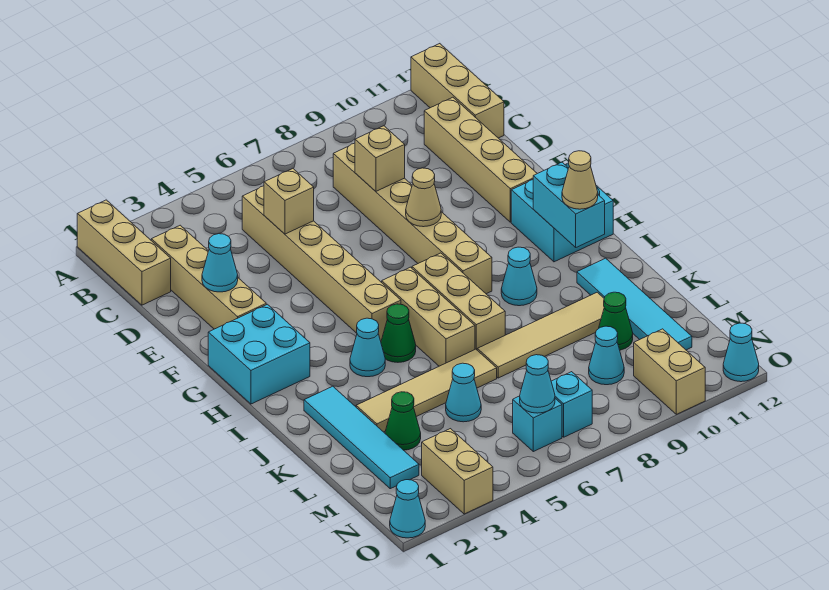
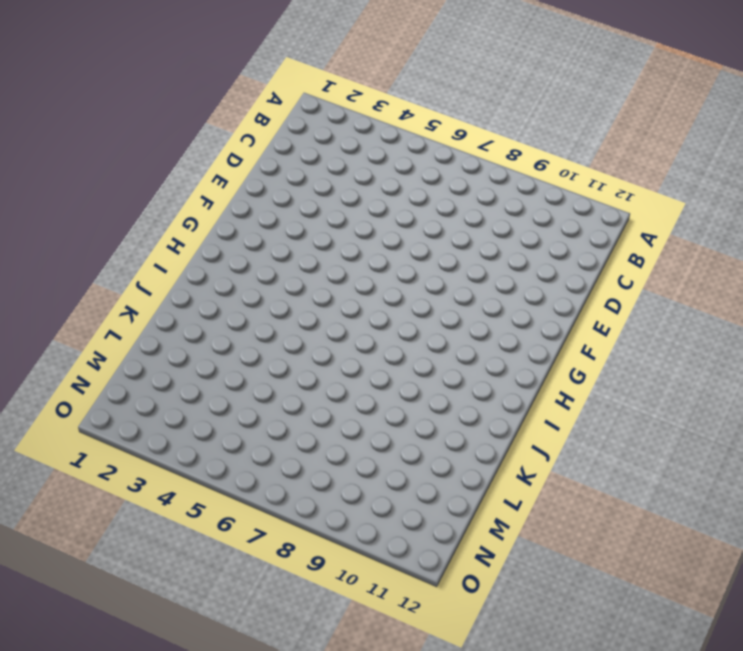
none -> tan brick A1:C1 level 1
none -> tan brick A12:C12 level 1
none -> tan brick C2:F2 level 1
none -> tan brick C5:H5 level 1

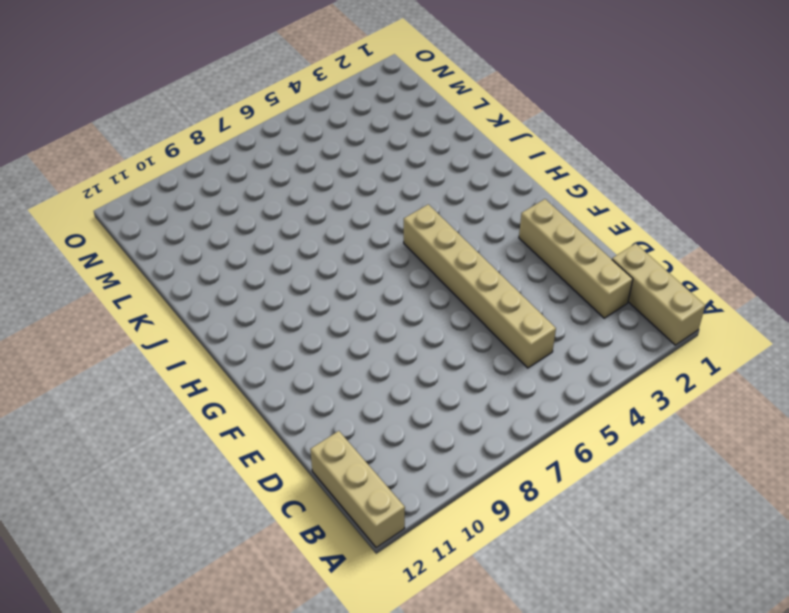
none -> tan brick C8:H8 level 1
none -> tan brick C11:F11 level 1
none -> cyan brick G1:H2 level 1
none -> cyan brick G11:H12 level 1

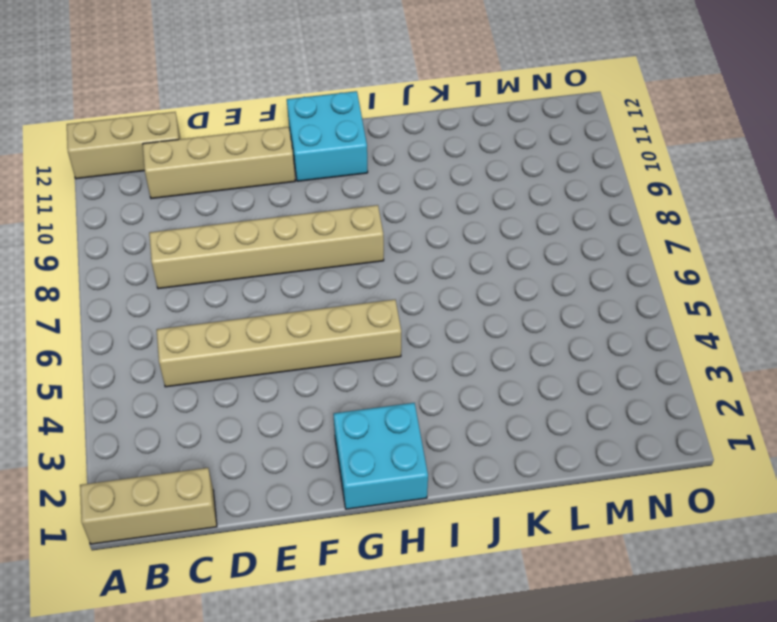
none -> tan brick C2:F2 level 1
none -> tan brick H6:J6 level 1
none -> tan brick H7:J7 level 1
none -> cyan cone I4 level 1

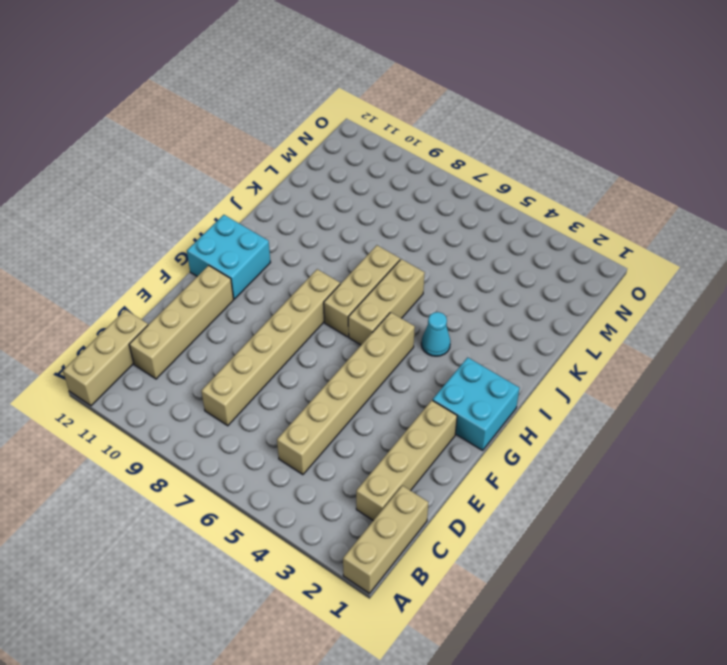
none -> green cone I5 level 1
none -> cyan cone I9 level 1
none -> cyan tile J2:M2 level 1
none -> cyan tile J11:M11 level 1

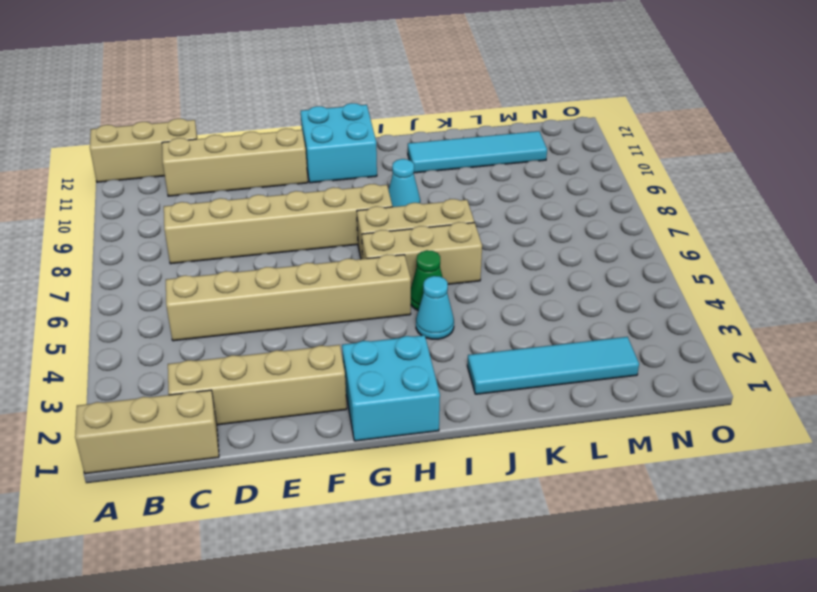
none -> tan tile K3:K6 level 1
none -> tan tile K7:K10 level 1
none -> green cone L3 level 1
none -> cyan cone L5 level 1

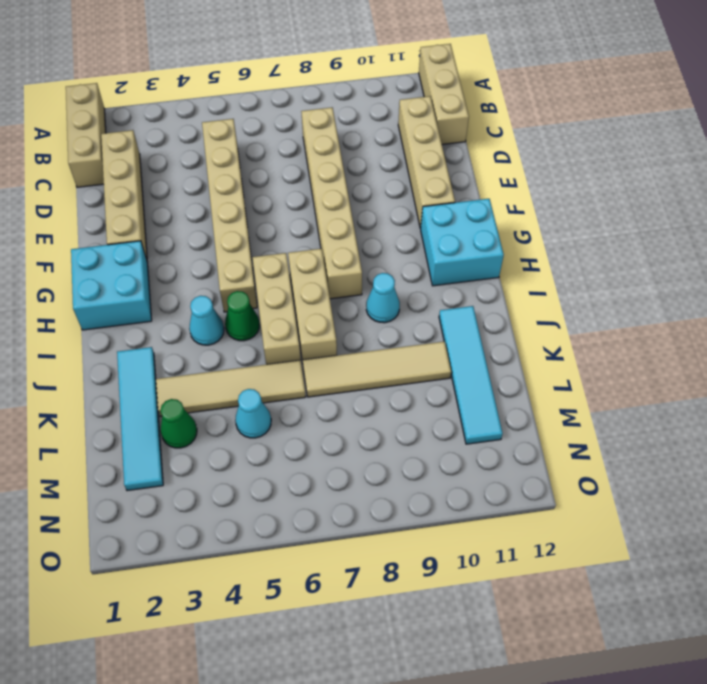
none -> green cone L10 level 1
none -> cyan cone M9 level 1
none -> tan brick N3:O3 level 1
none -> cyan brick N6 level 1

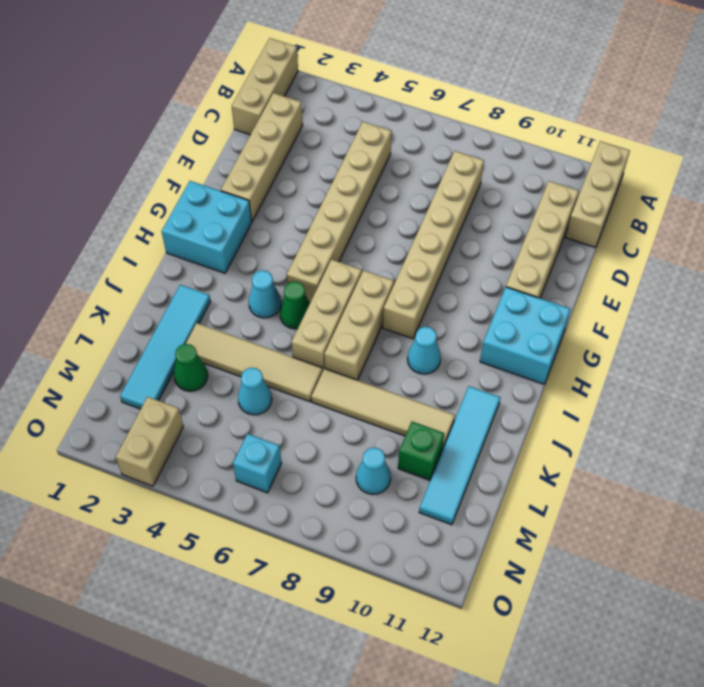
green brick L10 level 1 -> green cone L10 level 1
none -> cyan brick N7 level 1
none -> tan brick N10:O10 level 1
none -> cyan cone O1 level 1
none -> cyan cone O12 level 1

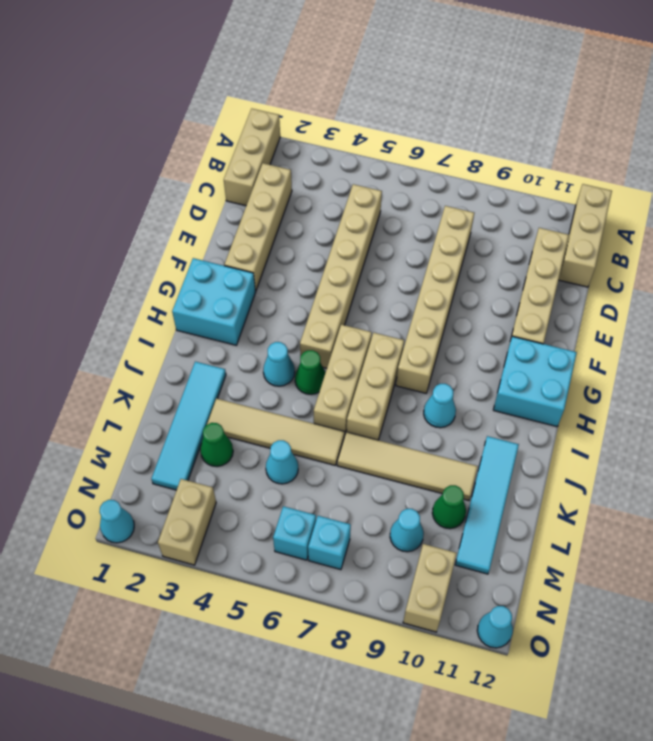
none -> tan brick D5 level 2
none -> tan brick D8 level 2
none -> cyan cone E2 level 2
none -> tan cone F8 level 2

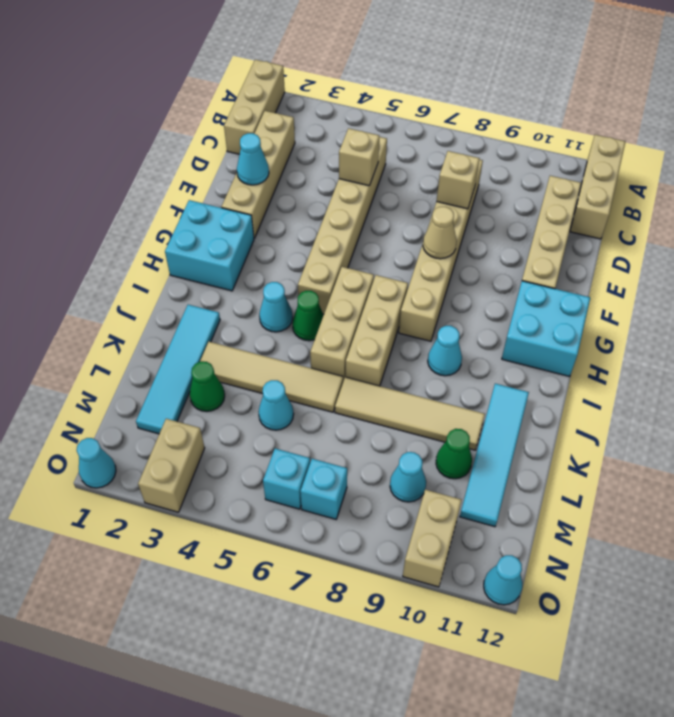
none -> cyan brick H11:I11 level 2
none -> cyan cone N6 level 2
none -> tan cone I11 level 3

